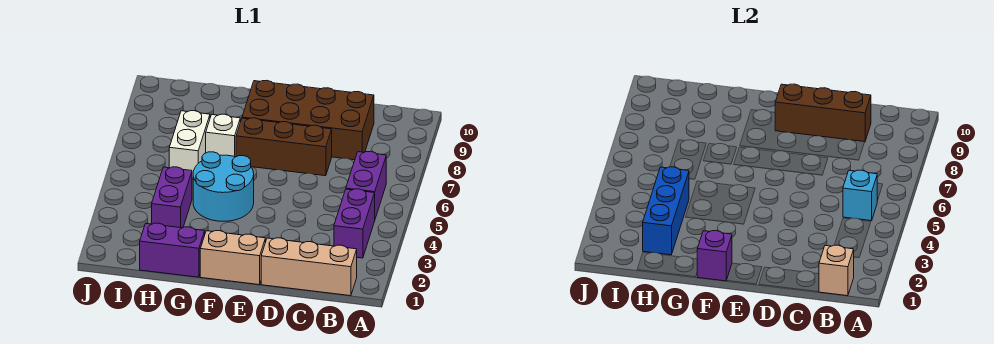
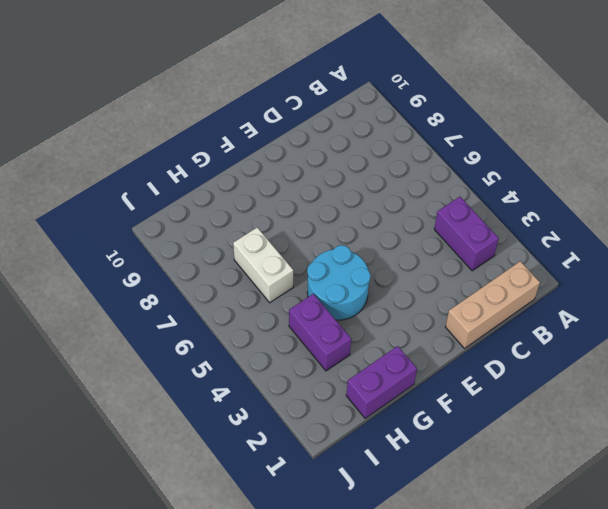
none -> purple brick B5:B6 level 1
none -> brown brick C8:F9 level 1
none -> brown brick D7:F7 level 1

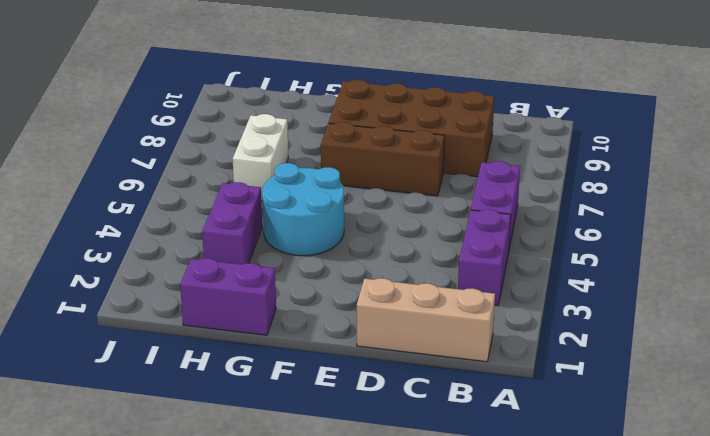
none -> tan brick E1:F1 level 1
none -> white brick G7 level 1
none -> tan brick B1 level 2

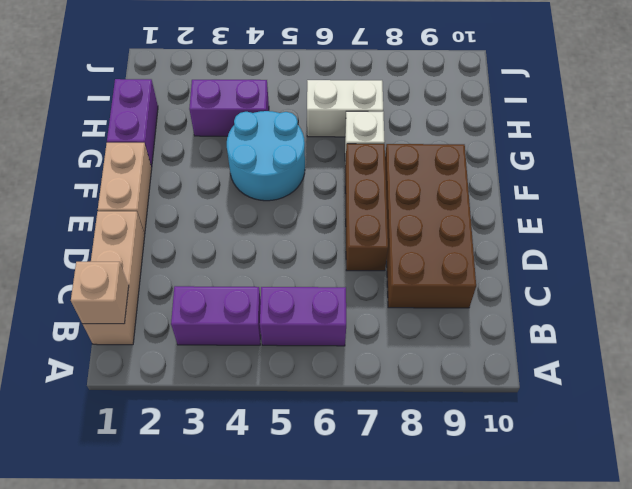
none -> cyan brick B5 level 2
none -> brown brick C9:E9 level 2
none -> purple brick F1 level 2

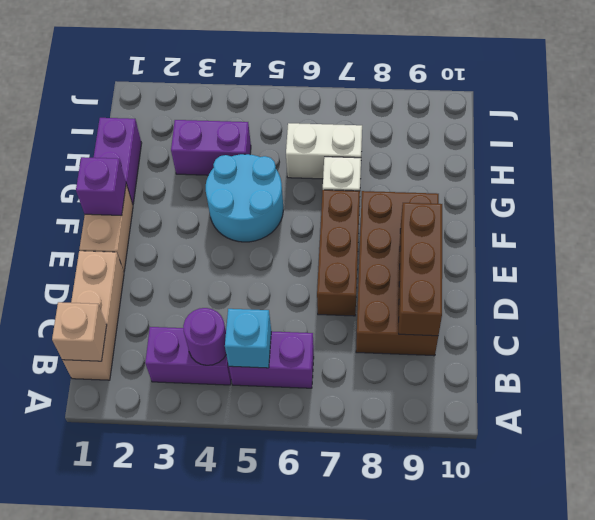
purple round brick B4 level 2 -> none
none -> blue brick H2:H4 level 2

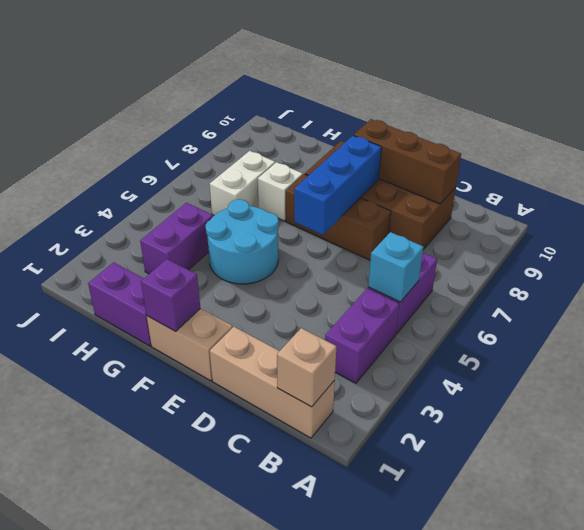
blue brick E6:E8 level 2 -> blue brick H2:H4 level 2

